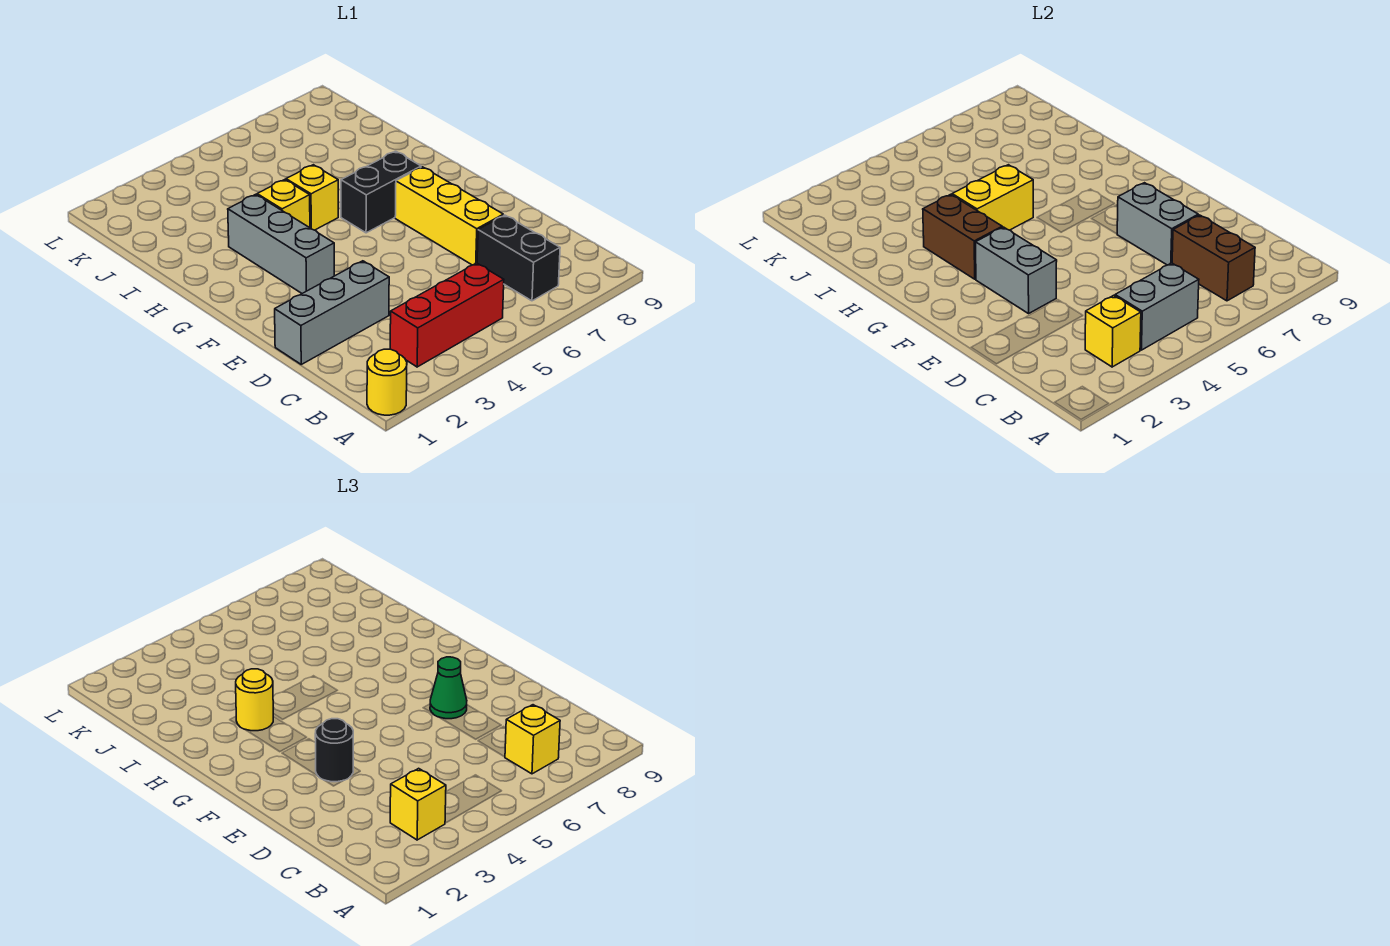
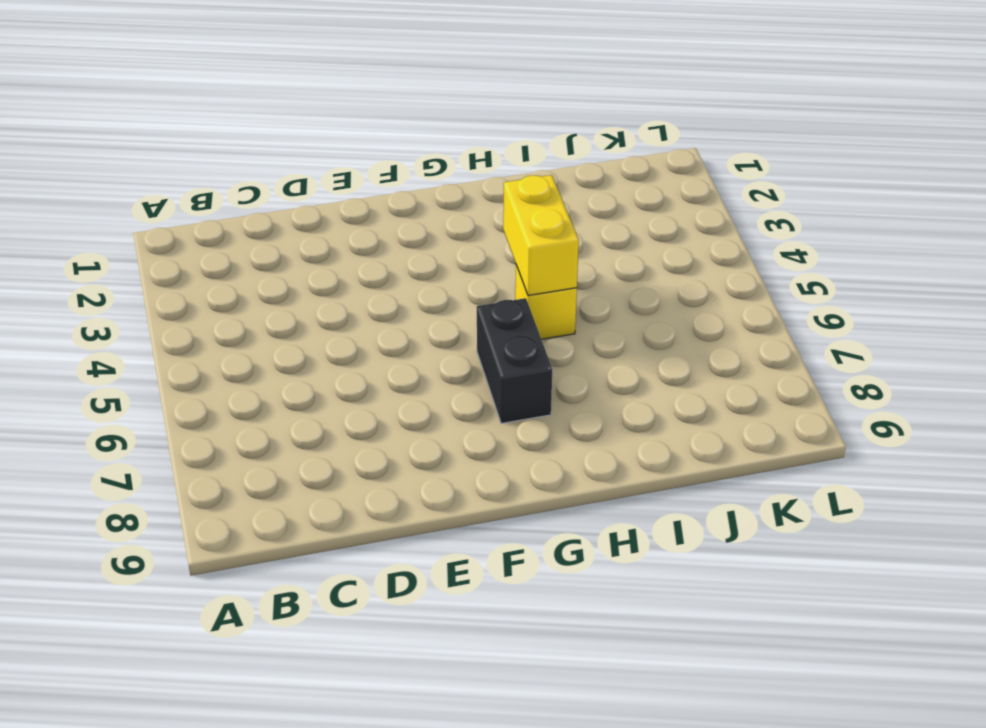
none -> yellow round brick A1 level 1
none -> red brick B3:B5 level 1
none -> black brick B7:C7 level 1

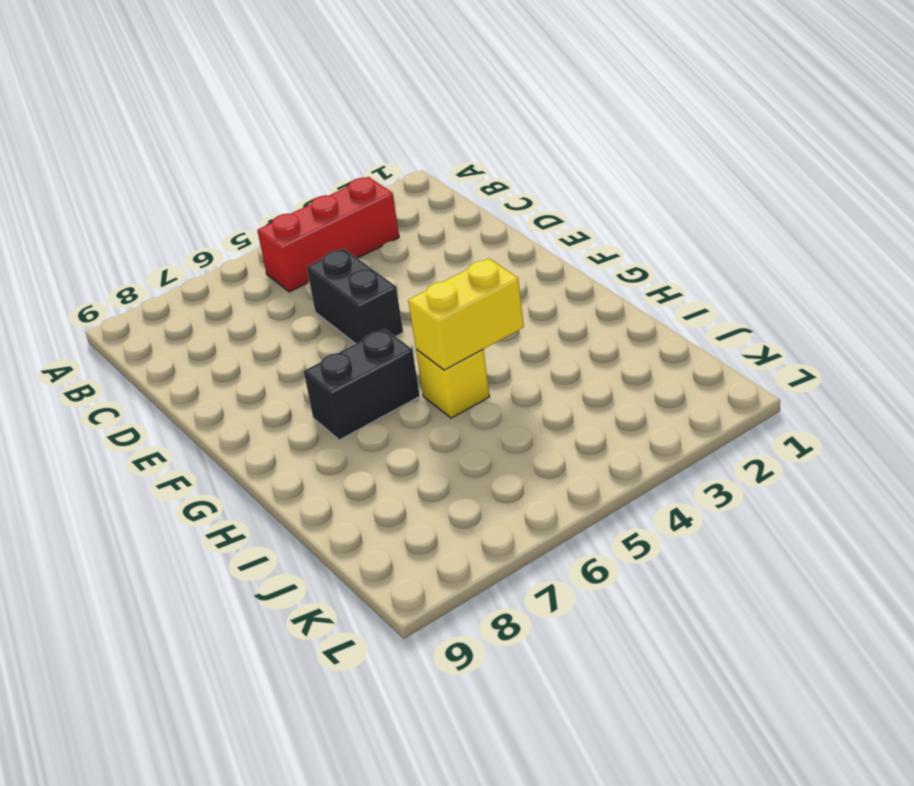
black brick D5:E5 level 1 -> black brick B7:C7 level 1
none -> yellow round brick A1 level 1
none -> grey brick D1:D3 level 1
none -> yellow brick D7:F7 level 1

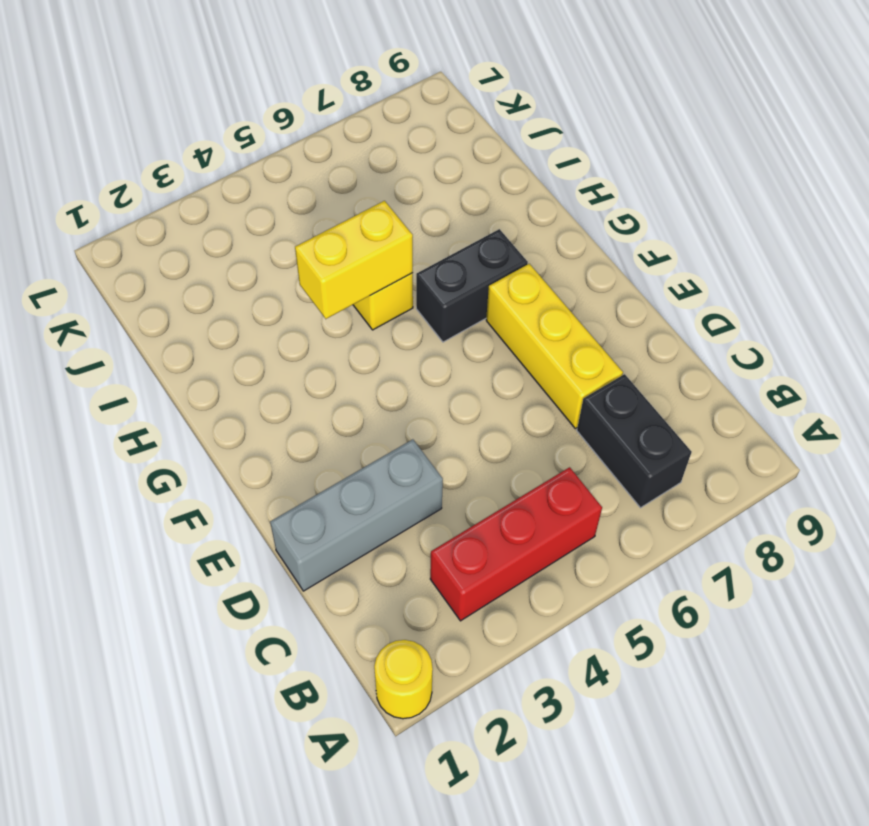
none -> grey brick F3:H3 level 1
none -> yellow brick H4 level 1
none -> yellow brick B3 level 2

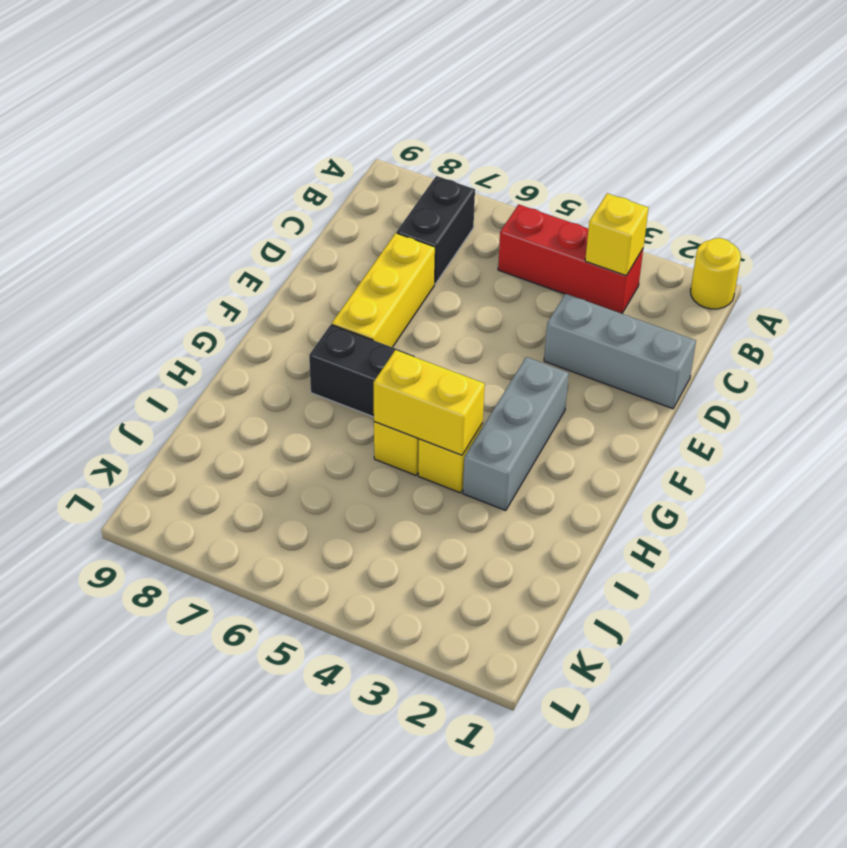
none -> grey brick B4:B5 level 2
none -> brown brick B7:C7 level 2
none -> grey brick D7:E7 level 2

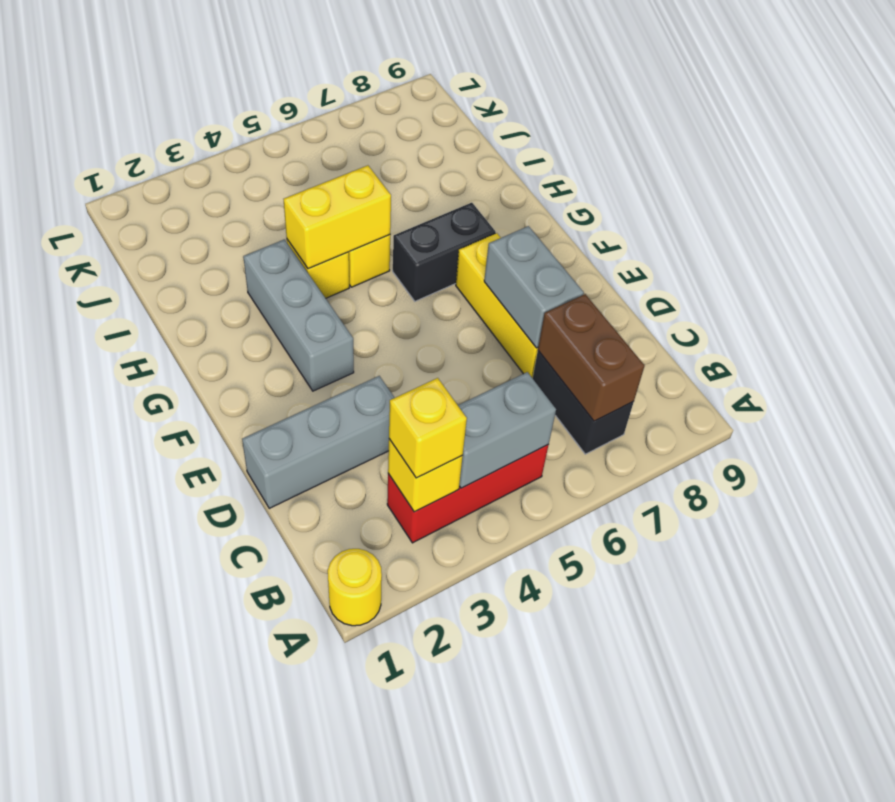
none -> grey brick E3:F3 level 2
none -> brown brick G3:H3 level 2
none -> yellow brick B7 level 3

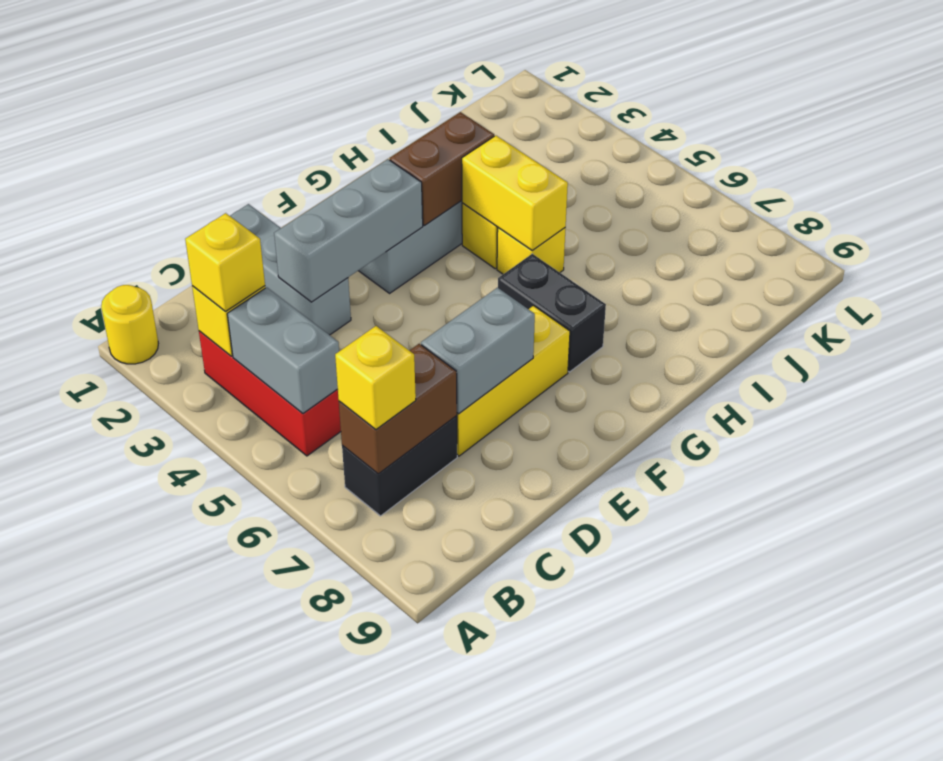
grey brick D3:F3 level 2 -> grey brick E3:F3 level 2
none -> black round brick E3 level 3
none -> green cone E7 level 3
none -> yellow round brick H3 level 3

